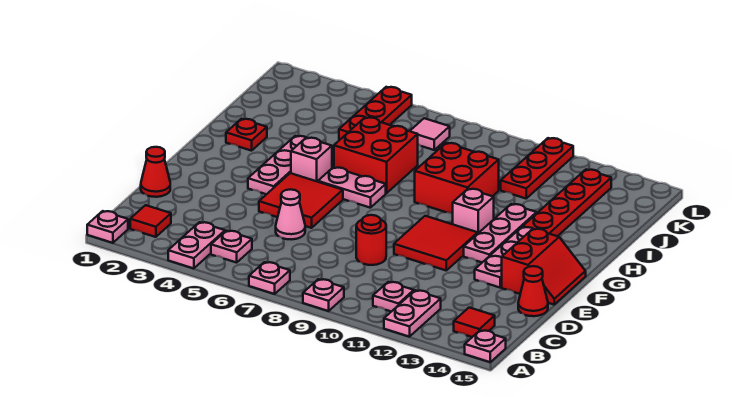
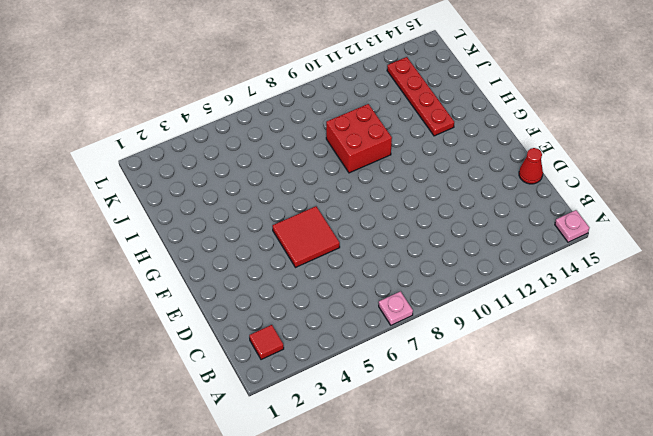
none -> pink plate A1 level 1
none -> pink plate A4:B4 level 1
none -> pink plate A9 level 1
none -> pink plate A12:B12 level 1

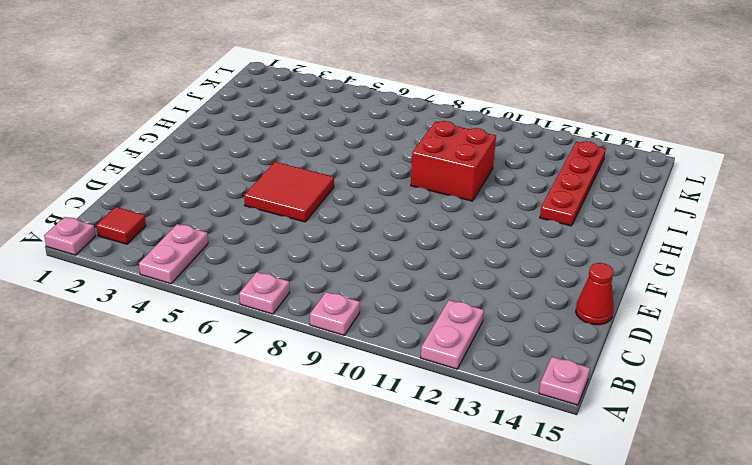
none -> pink plate B5 level 1
none -> pink plate B11 level 1
none -> red tile B14 level 1
none -> red cone D1 level 1

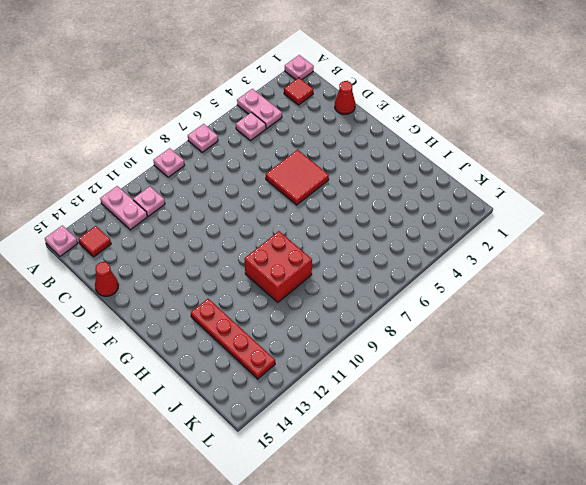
none -> pink cone D6 level 1
none -> red round brick D9 level 1
none -> red tile E10:F11 level 1
none -> pink plate E13:G13 level 1

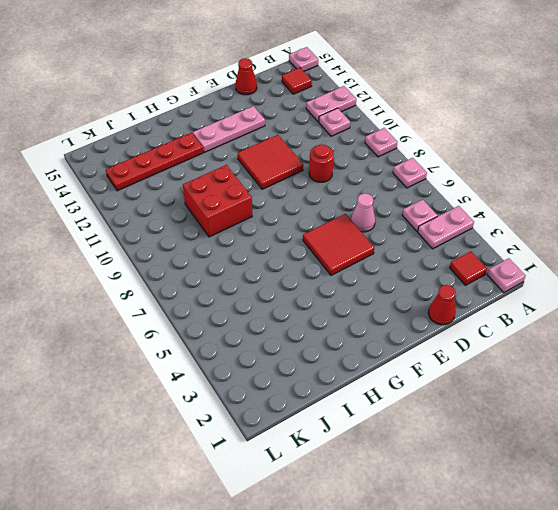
none -> red slope E14:F15 level 1 top 14
none -> pink plate F4:H4 level 1
none -> pink plate F12:H12 level 1
none -> pink brick G5 level 1

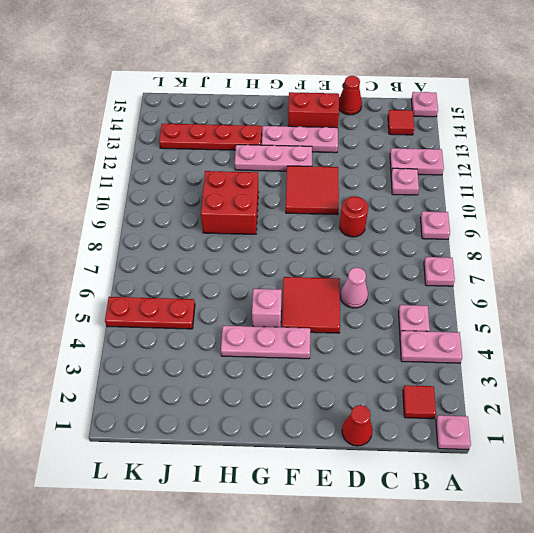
none -> pink plate G6:G7 level 1
none -> pink brick G11 level 1
none -> red plate H2 level 1
none -> red brick H6:I7 level 1

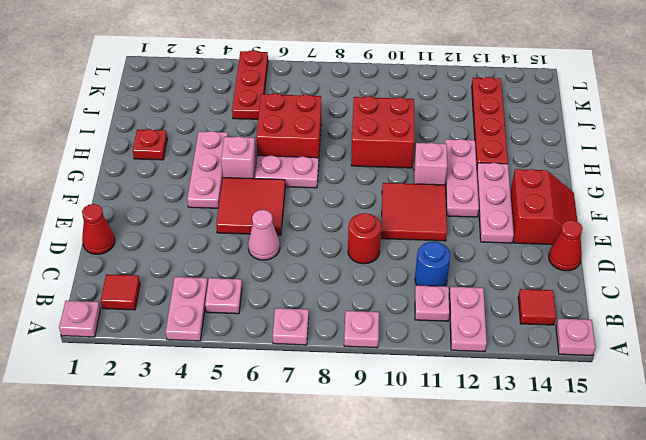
blue round brick C11 level 1 -> none
none -> red plate J11:L11 level 1
none -> pink tile K7 level 1

